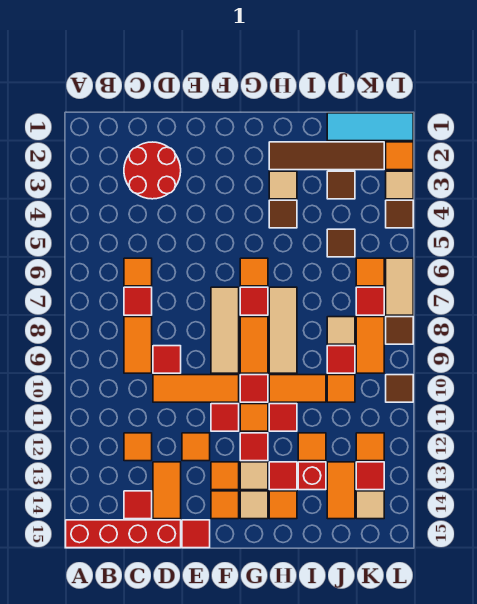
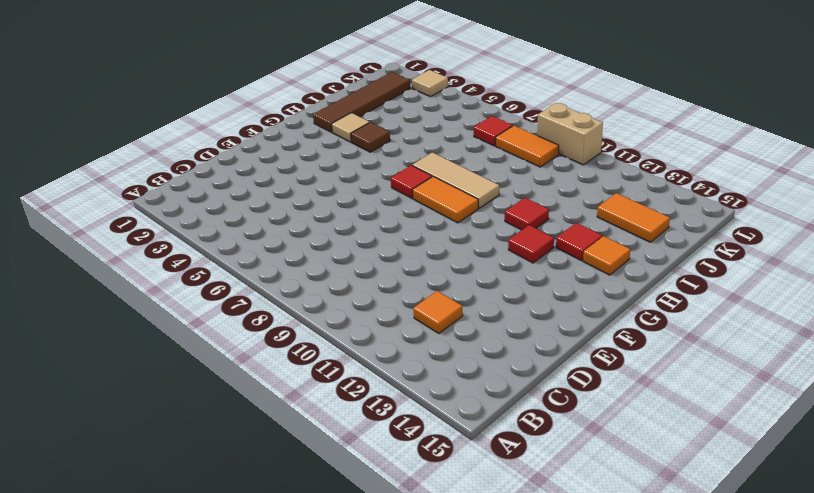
tan brick L9:L10 level 1 -> brown tile L10 level 1
none -> red brick A15:D15 level 1
none -> red round brick C2:D3 level 1
none -> orange tile C6 level 1
none -> red tile C7 level 1

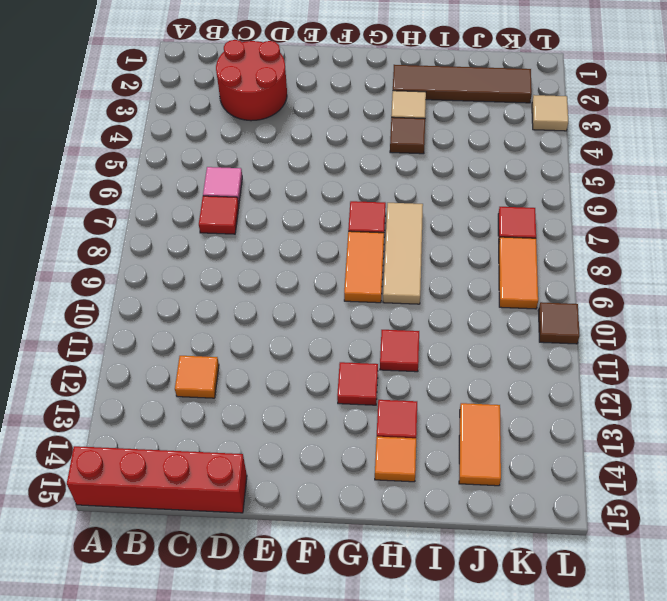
pink tile C6 level 1 -> orange tile C6 level 1
none -> orange tile C8:C9 level 1
none -> red tile C14 level 1
none -> red tile D9 level 1
none -> orange tile D10:F10 level 1

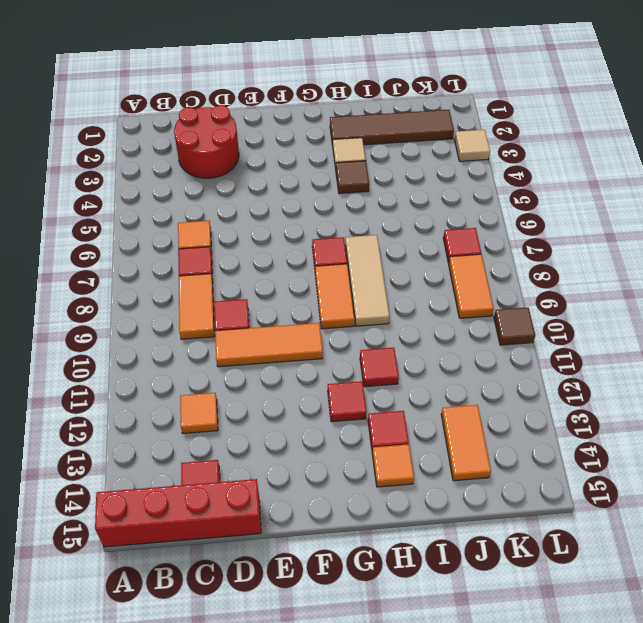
none -> orange tile D13:D14 level 1
none -> orange tile E12 level 1
none -> red tile E15 level 1
none -> tan tile F7:F9 level 1

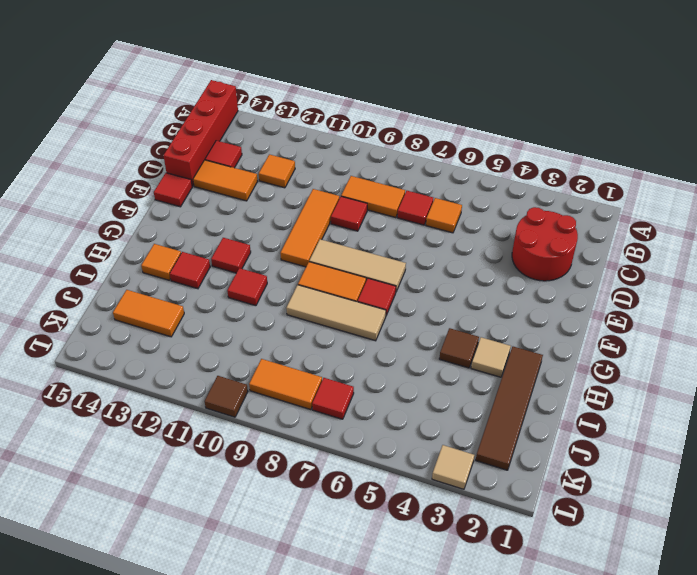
none -> orange tile E12 level 1
none -> red tile F11 level 1
none -> orange tile F13 level 1
none -> orange tile F14 level 1

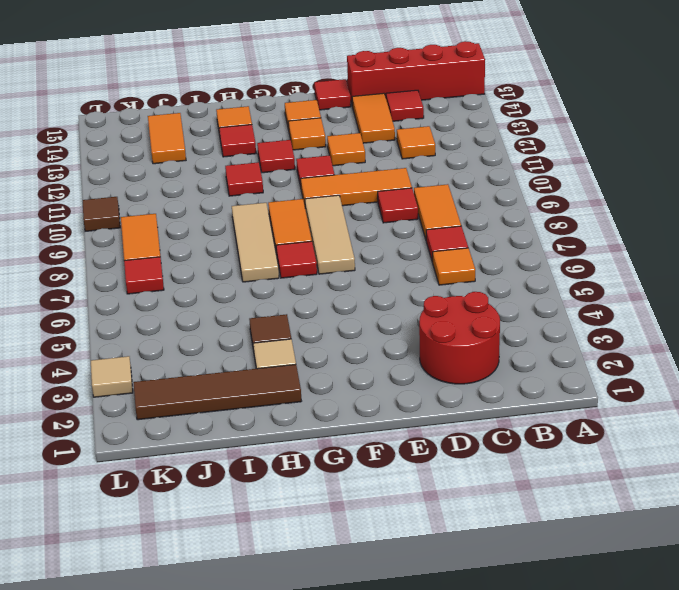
none -> orange tile G6 level 1
none -> red tile G10 level 1
none -> orange tile G11 level 1
none -> tan tile G13 level 1

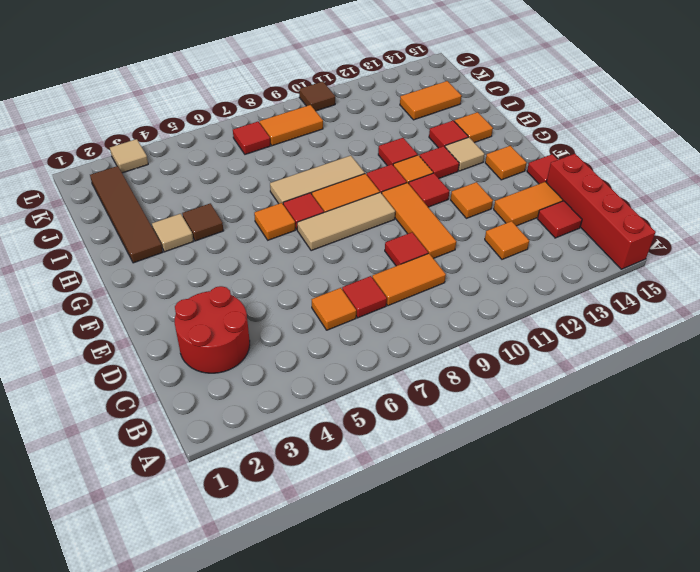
none -> orange tile F13 level 1
none -> tan tile G14 level 1
none -> orange tile H10:I10 level 1
none -> orange tile I12 level 1

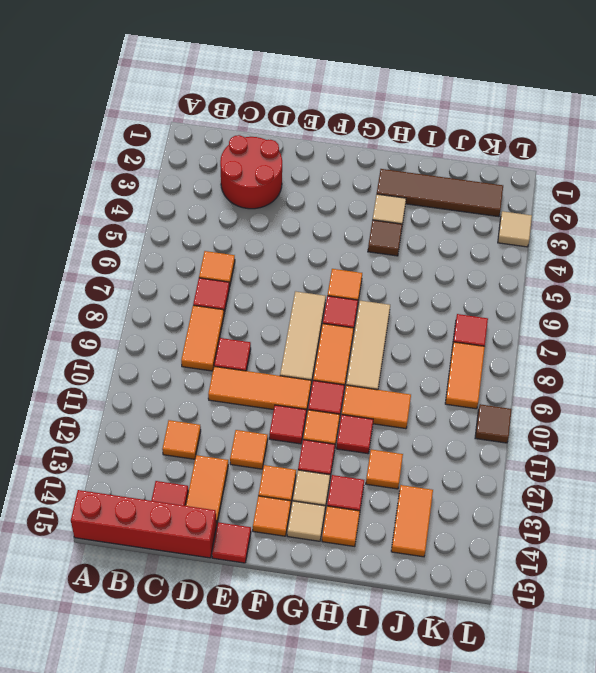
none -> red brick I13 level 1
none -> cyan tile J1:L1 level 1
none -> brown tile J3 level 1
none -> brown tile J5 level 1

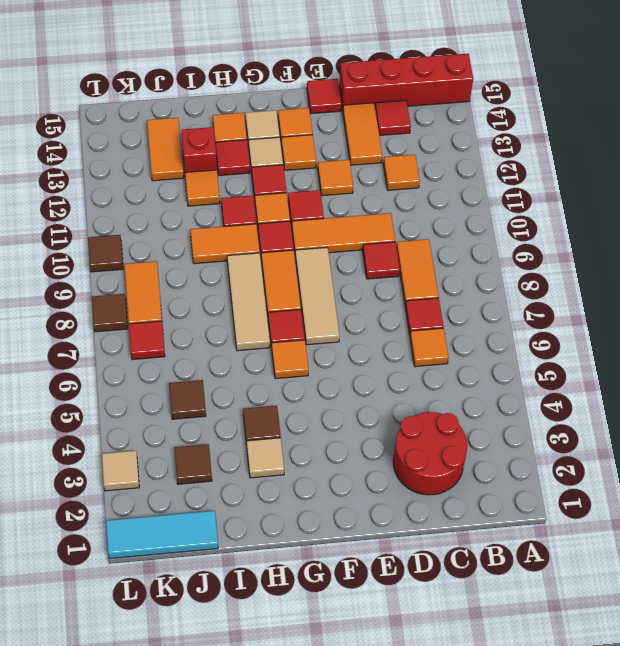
none -> brown tile H2:K2 level 1
none -> tan tile J8 level 1
none -> red tile J9 level 1
none -> orange tile J10 level 1

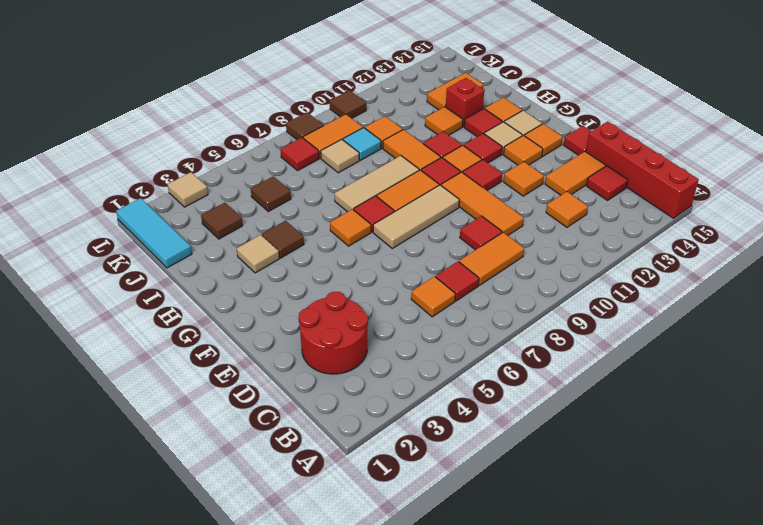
cyan tile J9 level 1 -> red tile J9 level 1
none -> brown tile H2:K2 level 1
none -> orange tile K6 level 1
none -> orange tile K12 level 1
none -> red tile K13 level 1

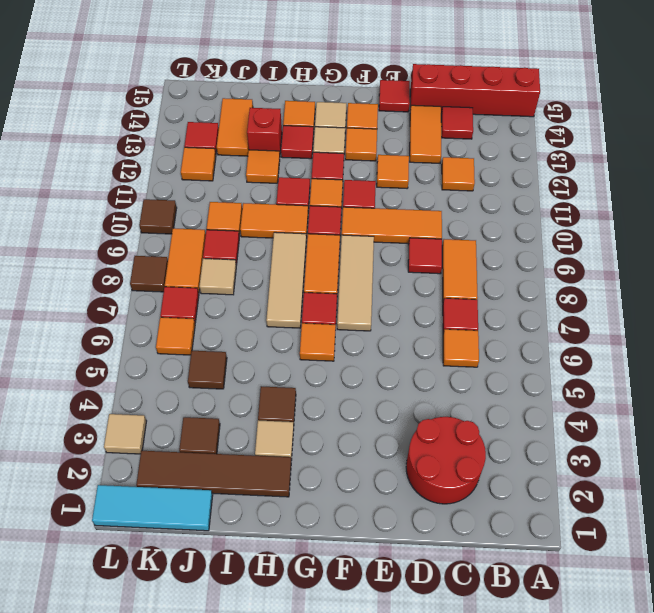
none -> tan tile K14 level 1
none -> orange tile L2 level 1
none -> brown tile L4 level 1
none -> tan tile L6:L7 level 1

